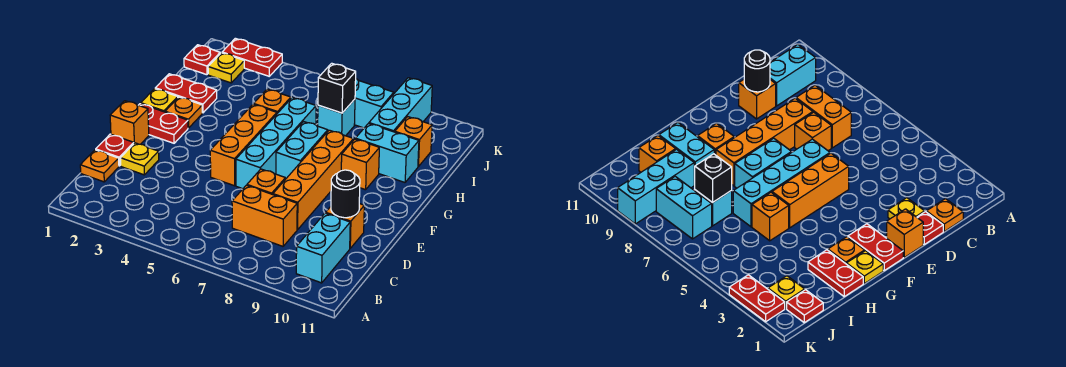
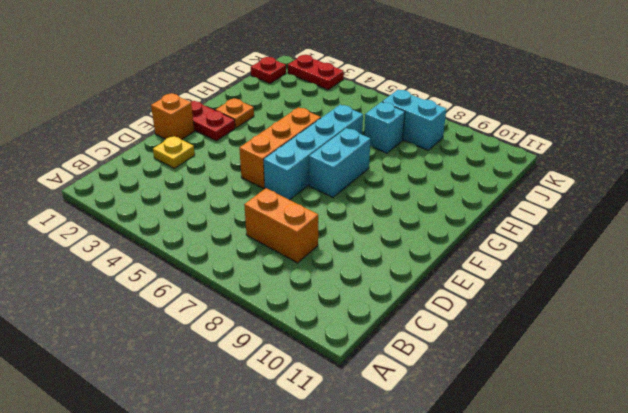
none -> cyan brick B10:C10 level 1
none -> orange plate C1 level 1
none -> red plate D1 level 1

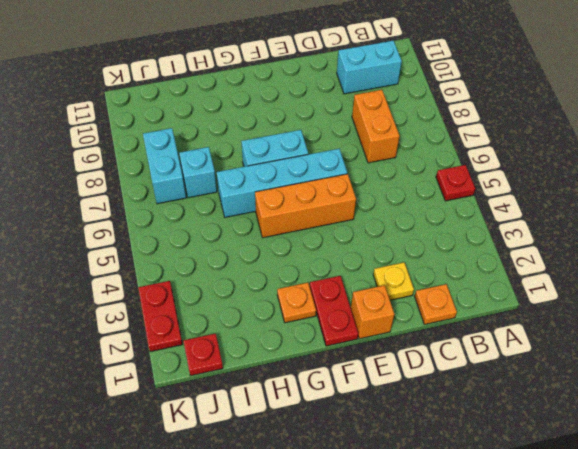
red plate A5 level 1 -> red plate D1 level 1
none -> orange brick D7 level 1
none -> orange brick D8:G8 level 1
none -> orange brick D10 level 1

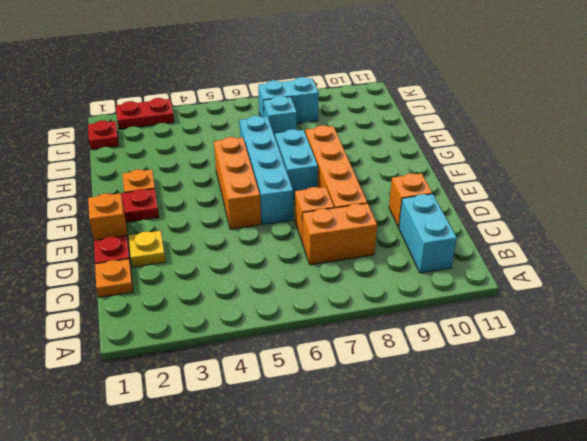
none -> yellow plate G1 level 1
none -> orange brick G9 level 1
none -> red plate H1:H2 level 1

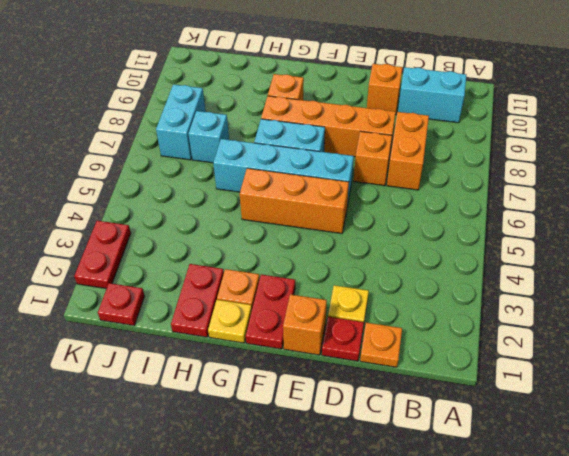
none -> orange brick H5 level 1
none -> cyan brick H9:H10 level 1
none -> cyan brick I9:K9 level 1

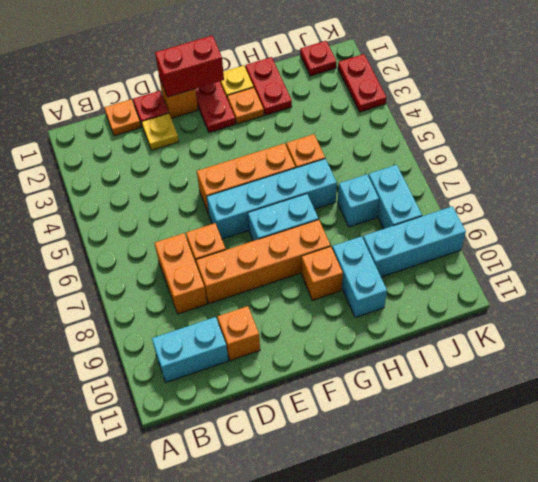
red brick E1:F1 level 2 -> none
none -> orange brick I10 level 1
none -> yellow plate J2 level 1
none -> black round brick D10 level 2

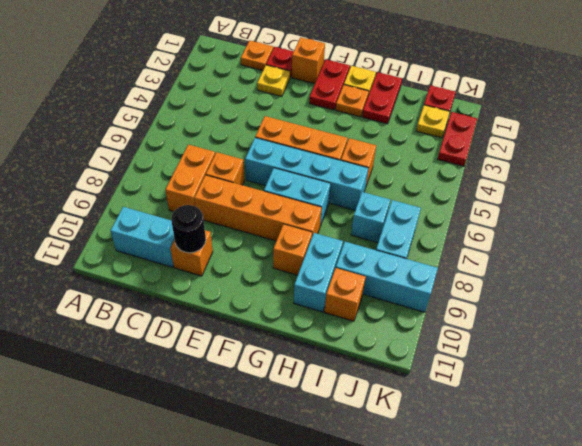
none -> black brick I7 level 2

